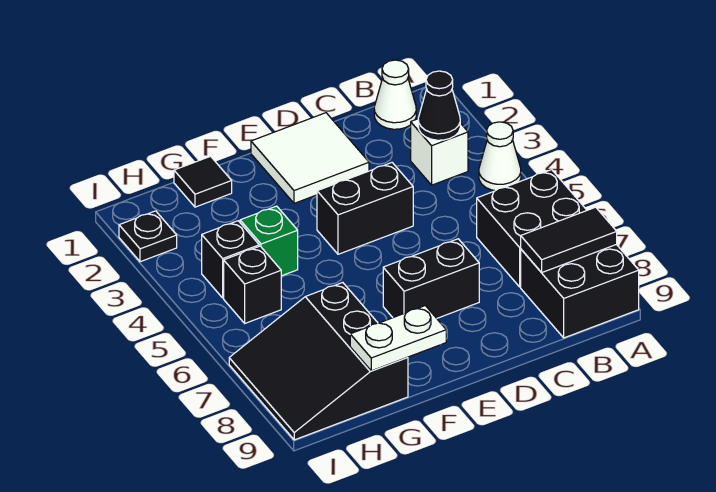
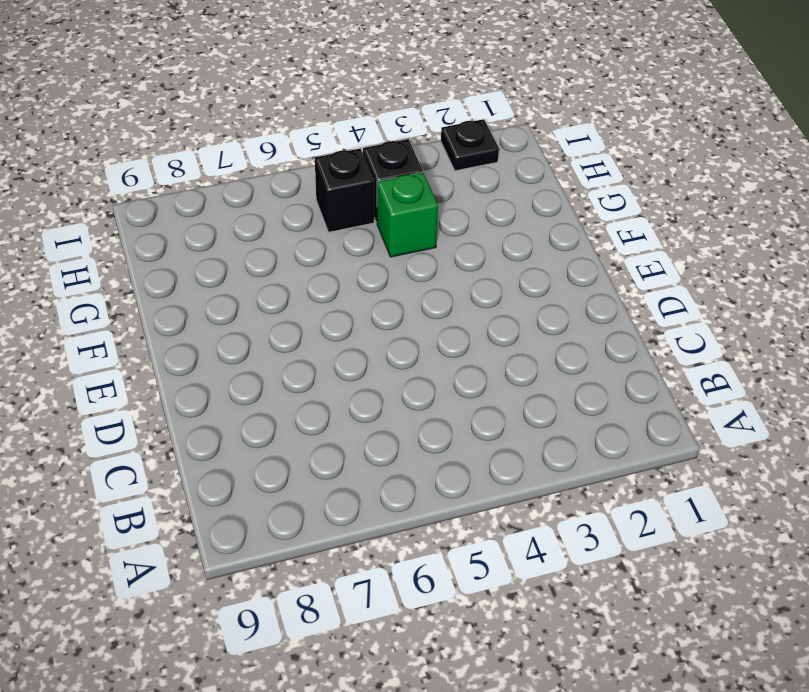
none -> white cone A4 level 1
none -> black brick A6:B7 level 1
none -> black brick A8:B9 level 1

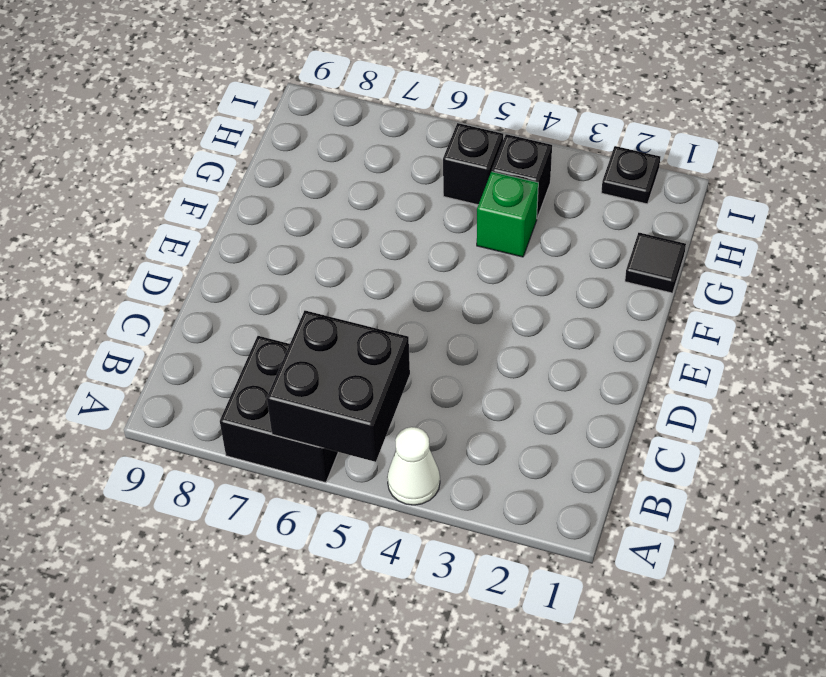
black brick A5:B6 level 2 -> black brick A8:B9 level 1
none -> white cone B1 level 1
none -> white brick B3 level 1
none -> white tile D1:E2 level 1

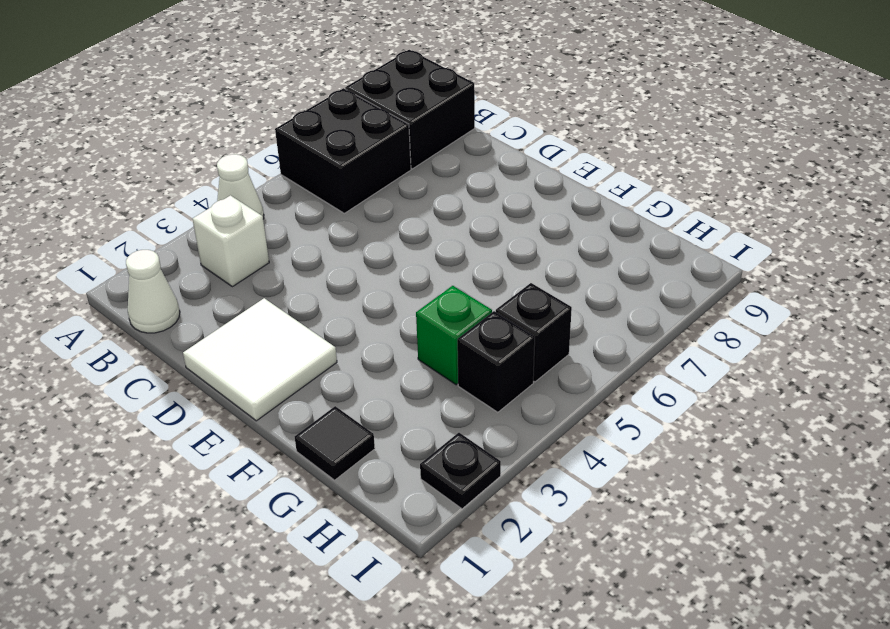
none -> black brick D4:E4 level 1
none -> black brick D7:E7 level 1
none -> black slope G7:I9 level 1 top G

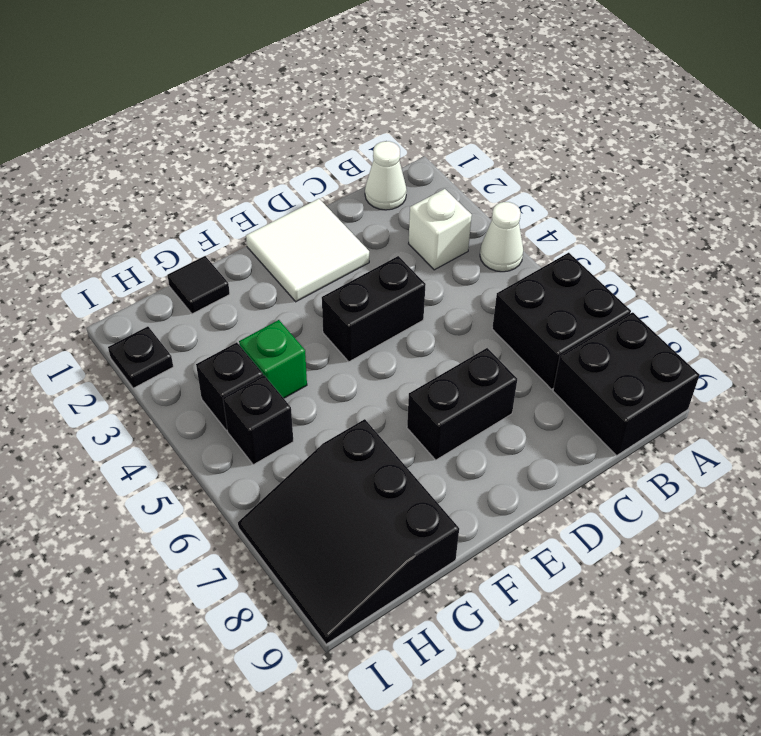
none -> black tile A8:B8 level 2
none -> black cone B3 level 2
none -> white plate F9:G9 level 2

